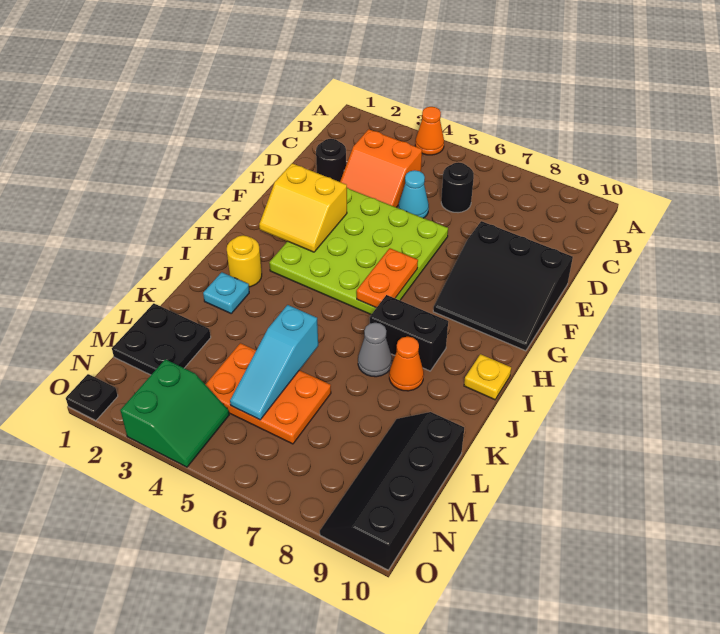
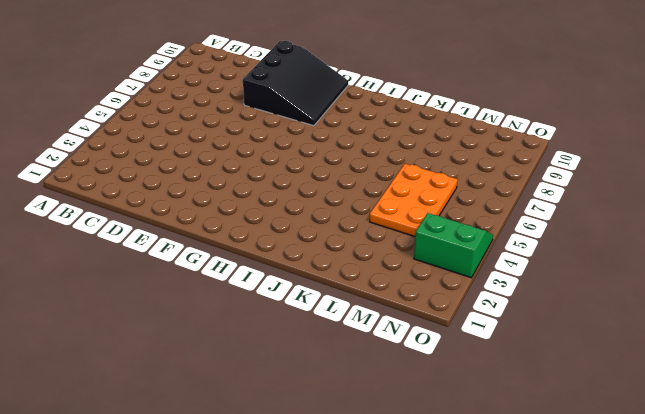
none -> orange cone A4 level 1
none -> orange slope C3:D4 level 1 top C
none -> black round brick C6 level 1

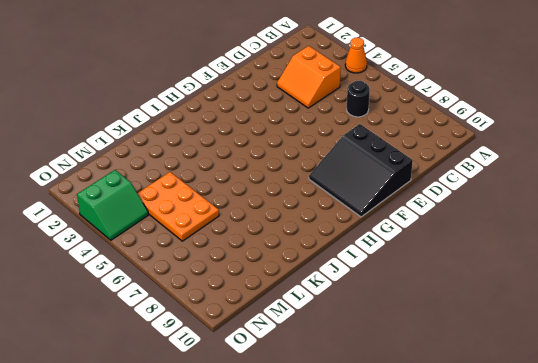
none -> black round brick D2 level 1
none -> cyan cone D5 level 1
none -> lime plate E3:H6 level 1

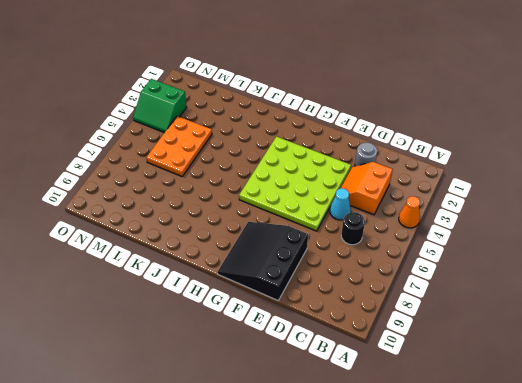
grey round brick D2 level 1 -> black round brick D2 level 1
none -> yellow round brick I2 level 1
none -> black brick I7:I8 level 1
none -> yellow plate I10 level 1

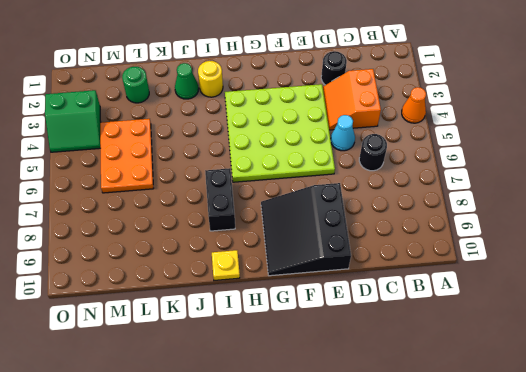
green cone J2 level 1 -> cyan plate J2 level 1
green round brick L2 level 1 -> black plate L1:M2 level 1
none -> grey cone J7 level 1
none -> orange cone J8 level 1
none -> black slope L9:O10 level 1 top 10

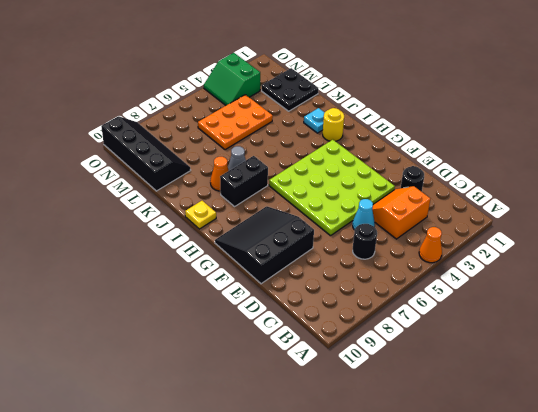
none -> black plate O1 level 1
none -> yellow slope F2:G3 level 2 top F
none -> orange plate G6:H6 level 2

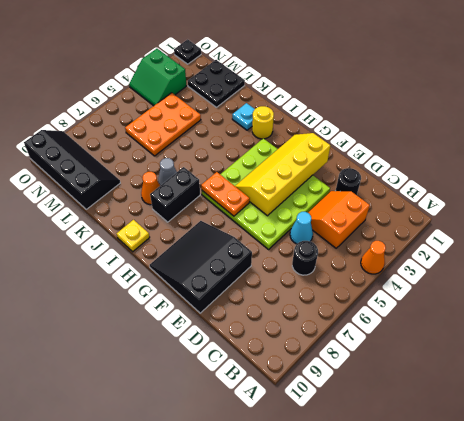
yellow slope F2:G5 level 2 top F -> yellow slope F2:G3 level 2 top F
none -> cyan slope K5:M5 level 2 top K

